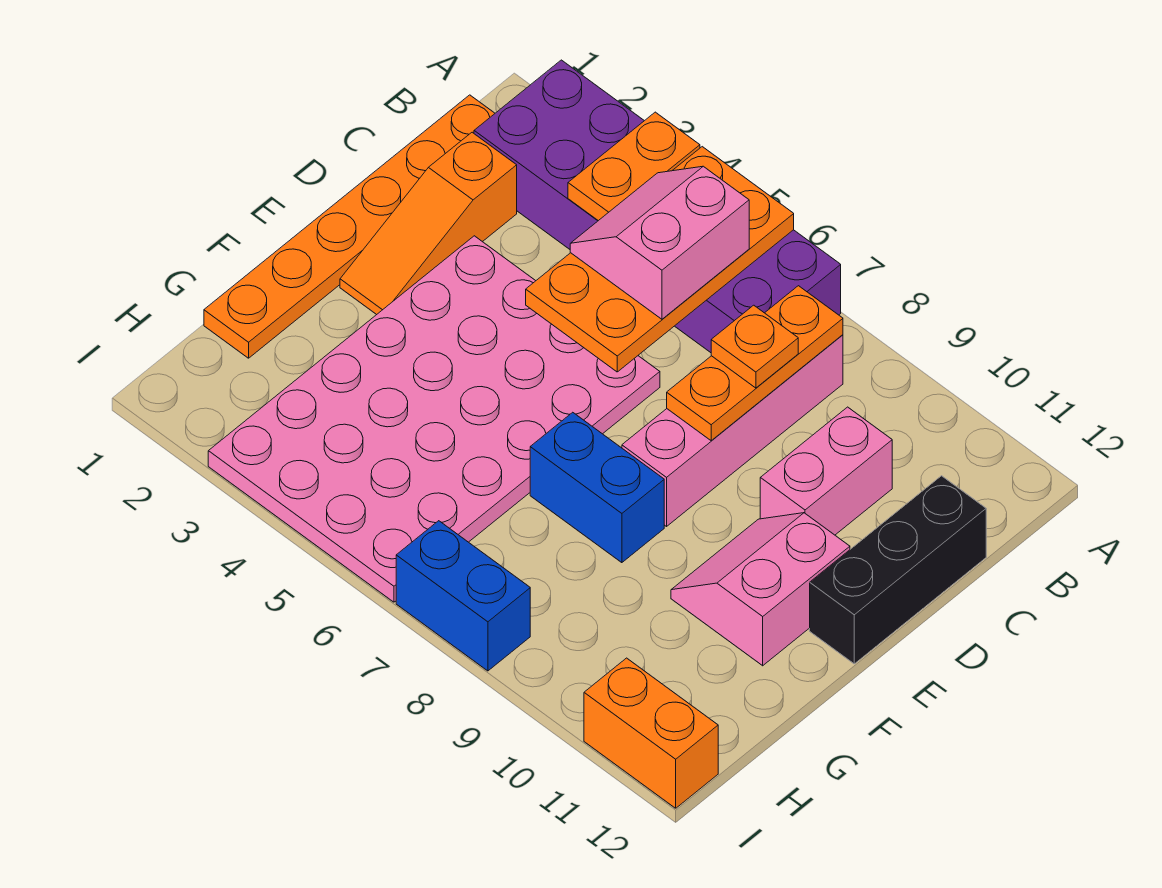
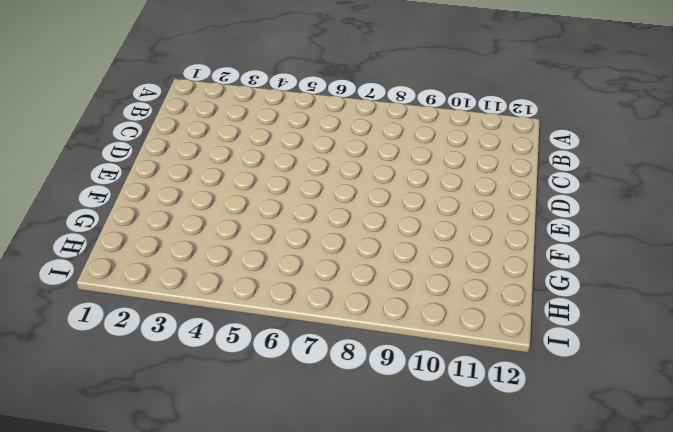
none -> purple brick A2:B7 level 1
none -> orange plate B1:G1 level 1
none -> pink brick B8:E8 level 1

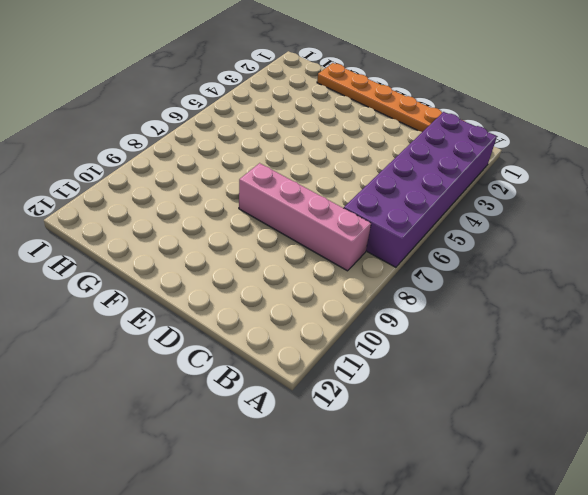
none -> orange slope C2:E2 level 1 top C
none -> pink brick C10:D10 level 1
none -> black brick C12:E12 level 1

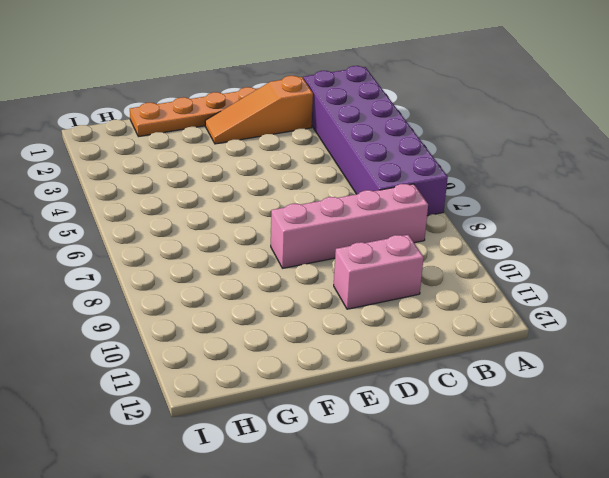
none -> black brick C12:E12 level 1
none -> pink plate D3:I6 level 1
none -> pink slope E10:F11 level 1 top 11

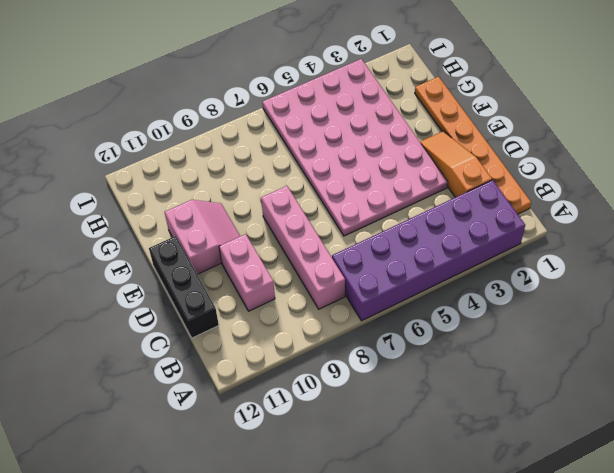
none -> blue brick F7:F8 level 1
none -> blue brick I7:I8 level 1
none -> orange brick I11:I12 level 1

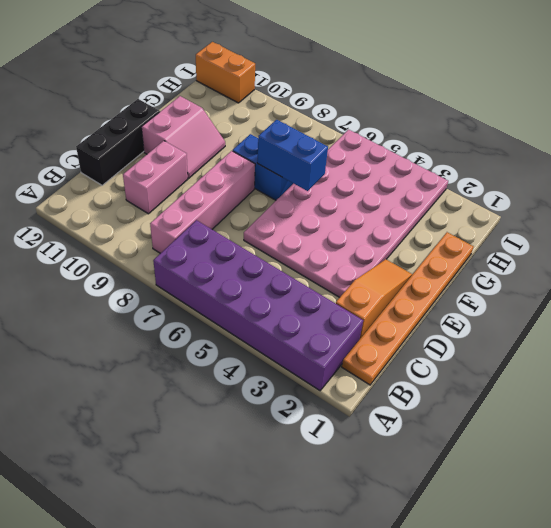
blue brick F6:F7 level 2 -> blue brick I7:I8 level 1
none -> orange plate A4:B4 level 2
none -> orange plate A5:D6 level 2
none -> orange plate B8:D8 level 2

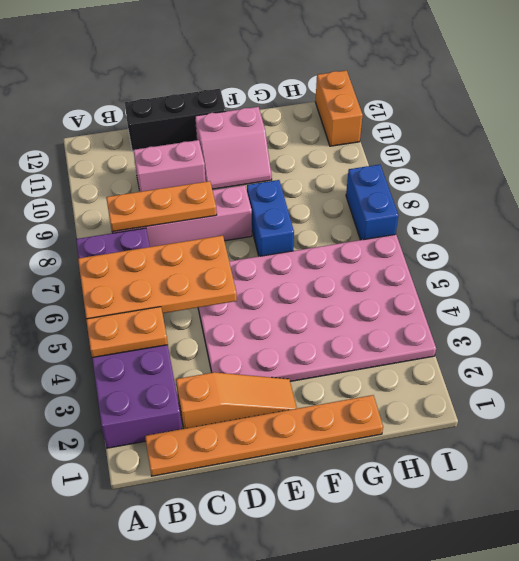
none -> pink slope B5:C6 level 3 top 6
none -> orange plate C8 level 3

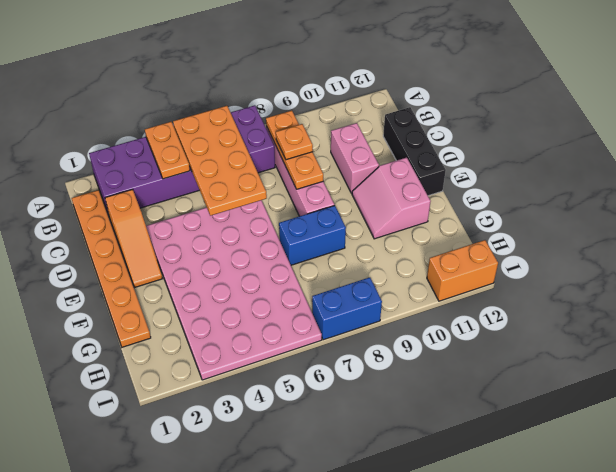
none -> pink slope B5:C6 level 3 top 6

